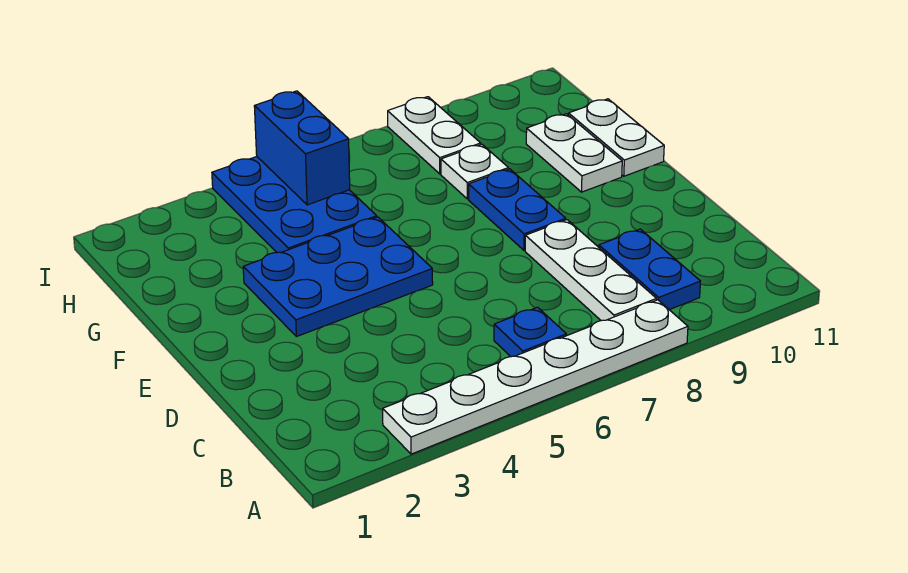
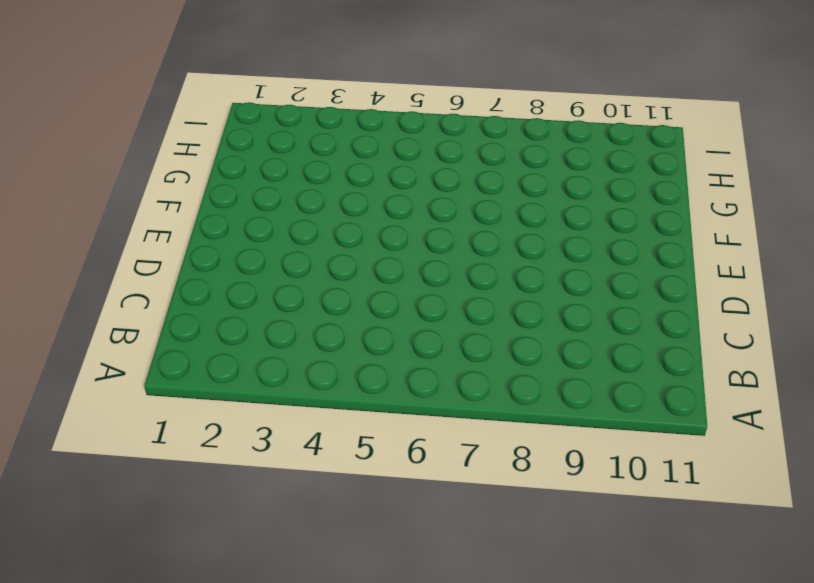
none -> white plate A3:A8 level 1
none -> blue plate B6 level 1
none -> white plate B8:D8 level 1

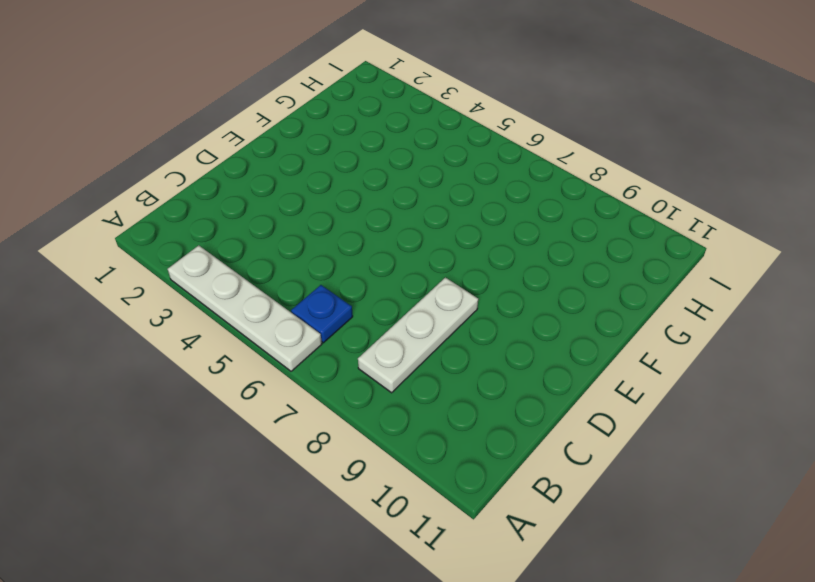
white plate A3:A6 level 1 -> white plate A3:A8 level 1
none -> blue plate B9:C9 level 1
none -> blue plate E3:F5 level 1
none -> blue plate E8:F8 level 1

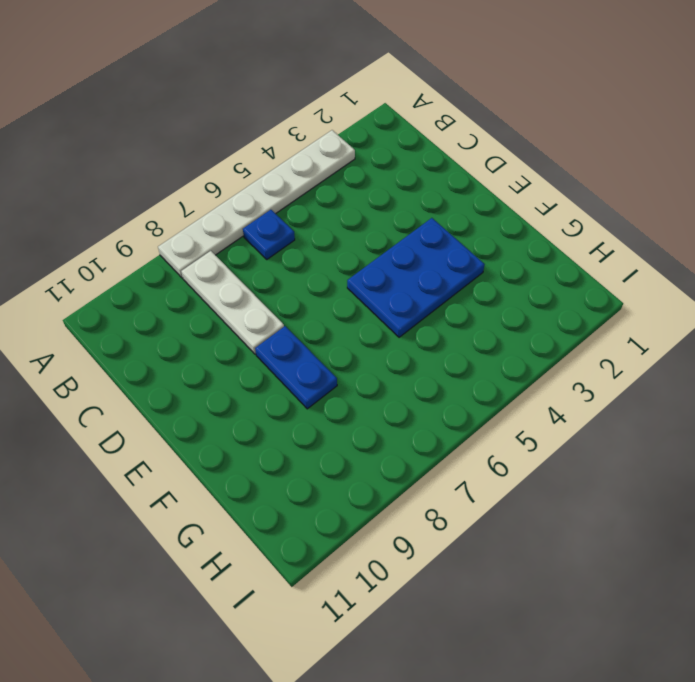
none -> blue plate B9:C9 level 1
none -> white plate F10:G10 level 1
none -> white plate F11:G11 level 1

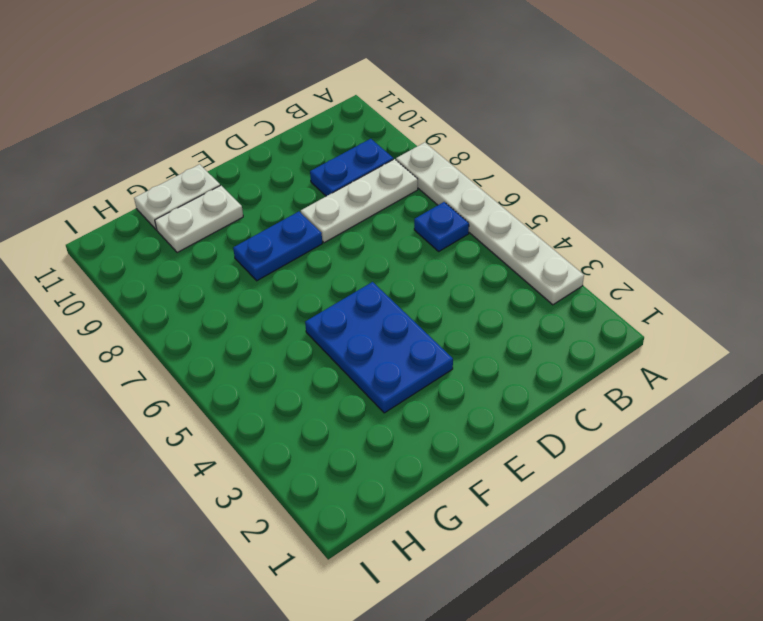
none -> blue plate G4:I5 level 1
none -> white plate G8 level 1
none -> white plate H8:I8 level 1

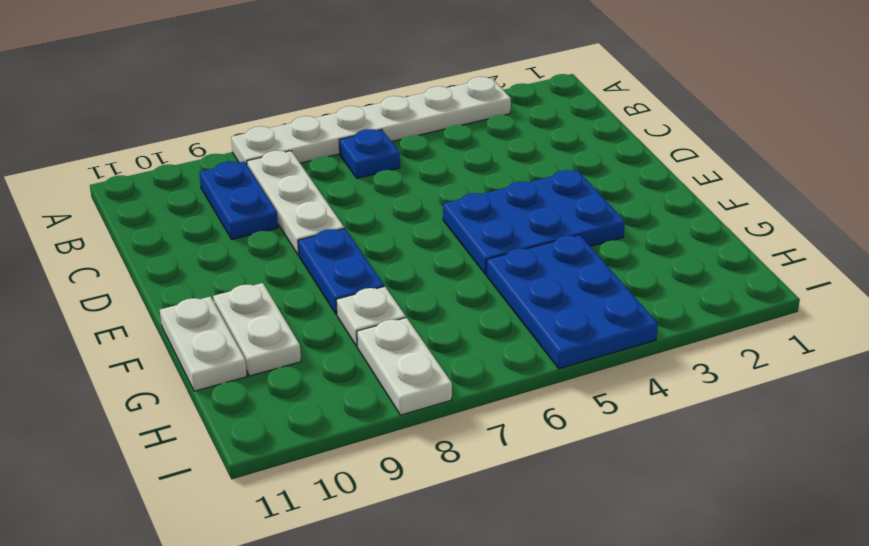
none -> blue brick H5:I5 level 2

